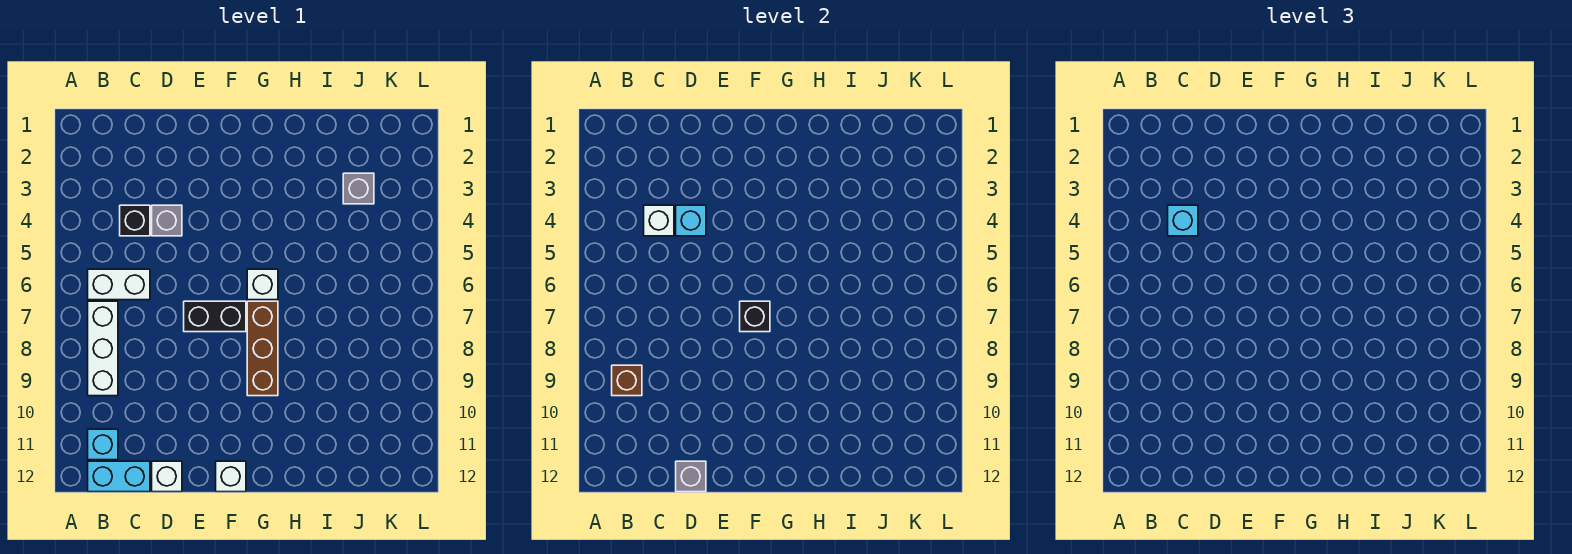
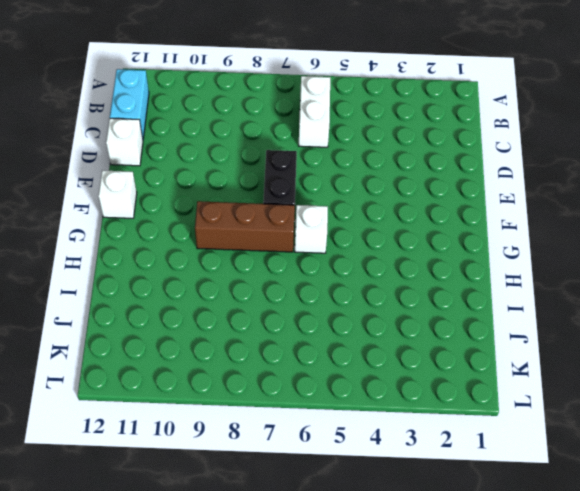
none -> white brick B7:B9 level 1
none -> cyan brick B11 level 1
none -> black brick C4 level 1

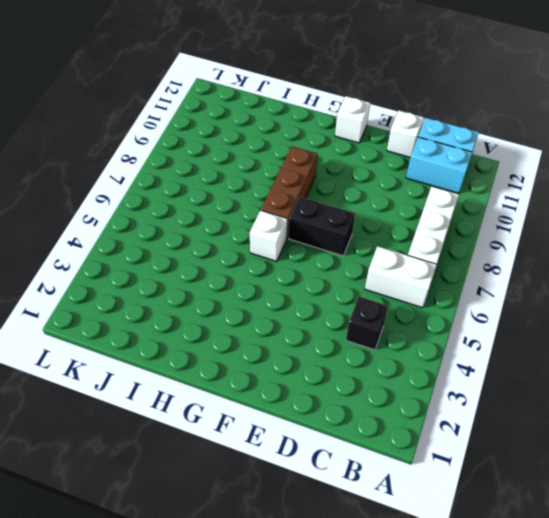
cyan brick B11:C11 level 1 -> cyan brick B11 level 1
none -> grey brick D4 level 1
none -> grey brick J3 level 1
none -> brown brick B9 level 2

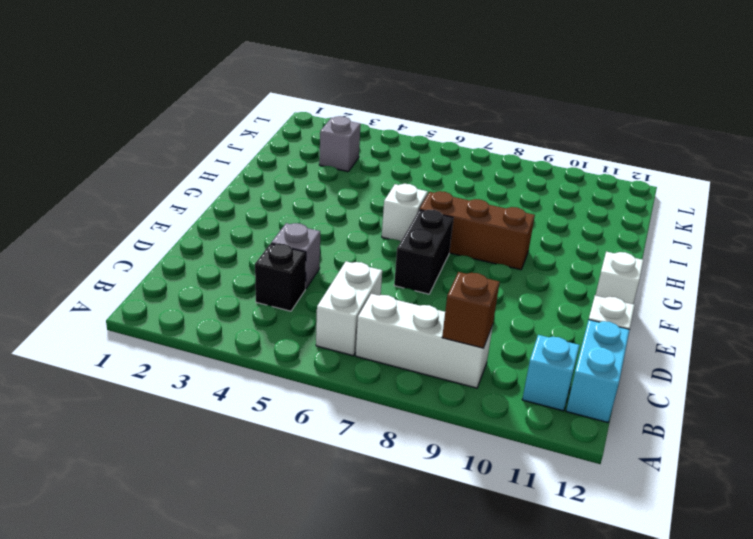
none -> white brick C4 level 2
none -> cyan brick D4 level 2
none -> grey brick D12 level 2

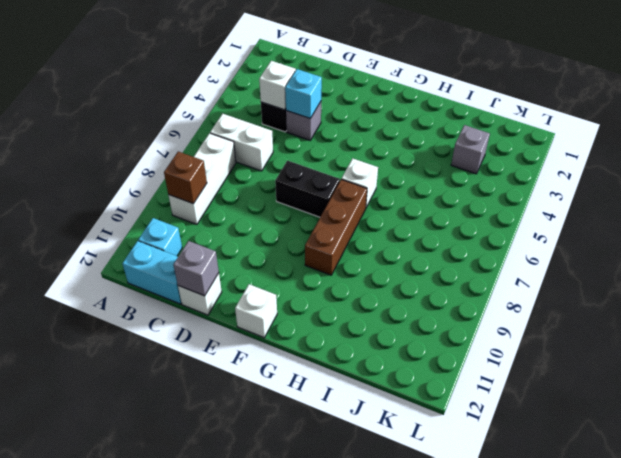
none -> black brick F7 level 2
none -> cyan brick C4 level 3

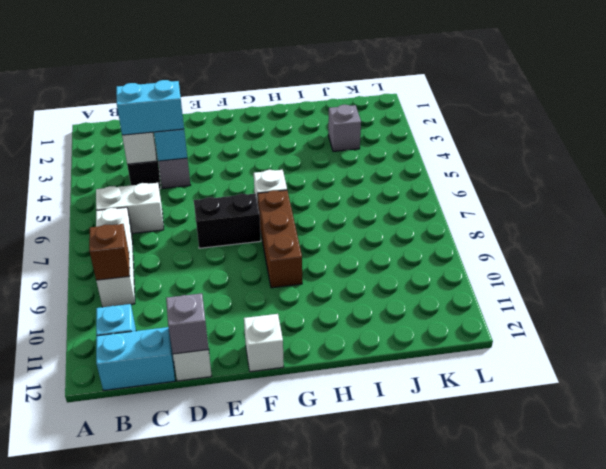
cyan brick C4:D4 level 3 -> cyan brick C4 level 3
none -> black brick F7 level 2

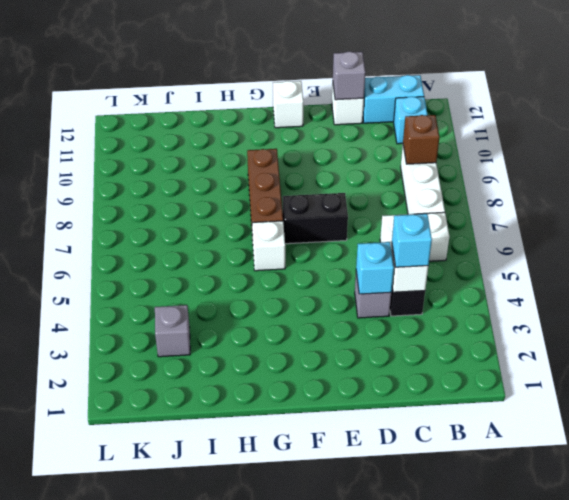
none -> black brick F7 level 2

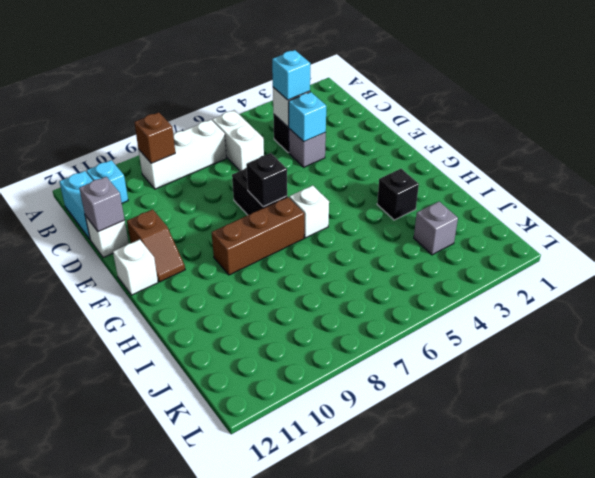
brown slope E11:F11 level 1 top E -> none
black brick H3 level 1 -> none

